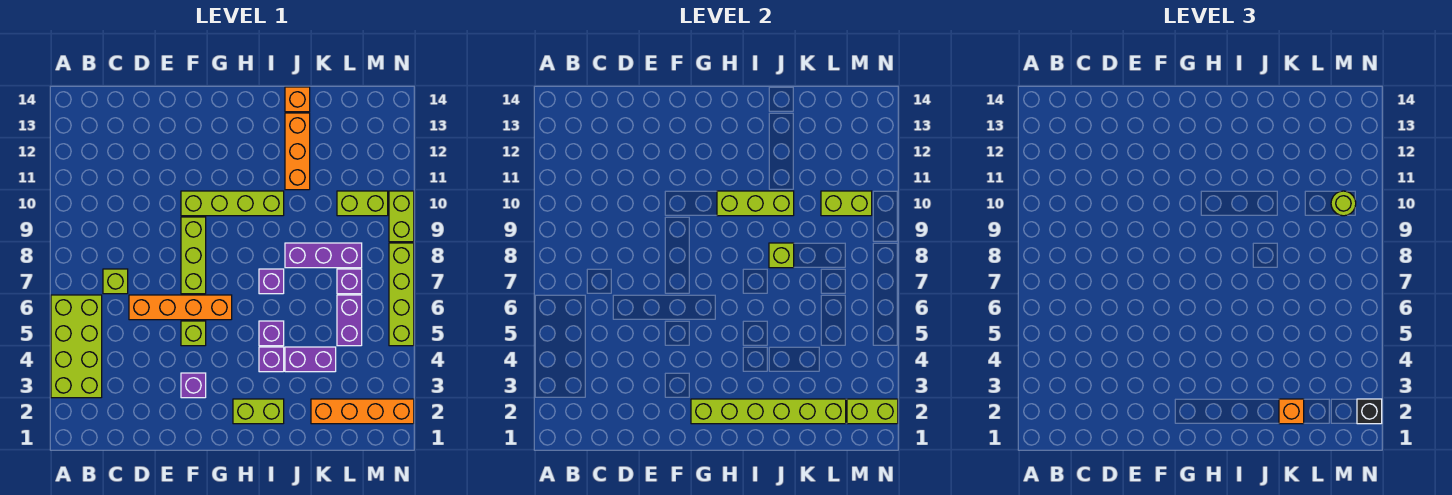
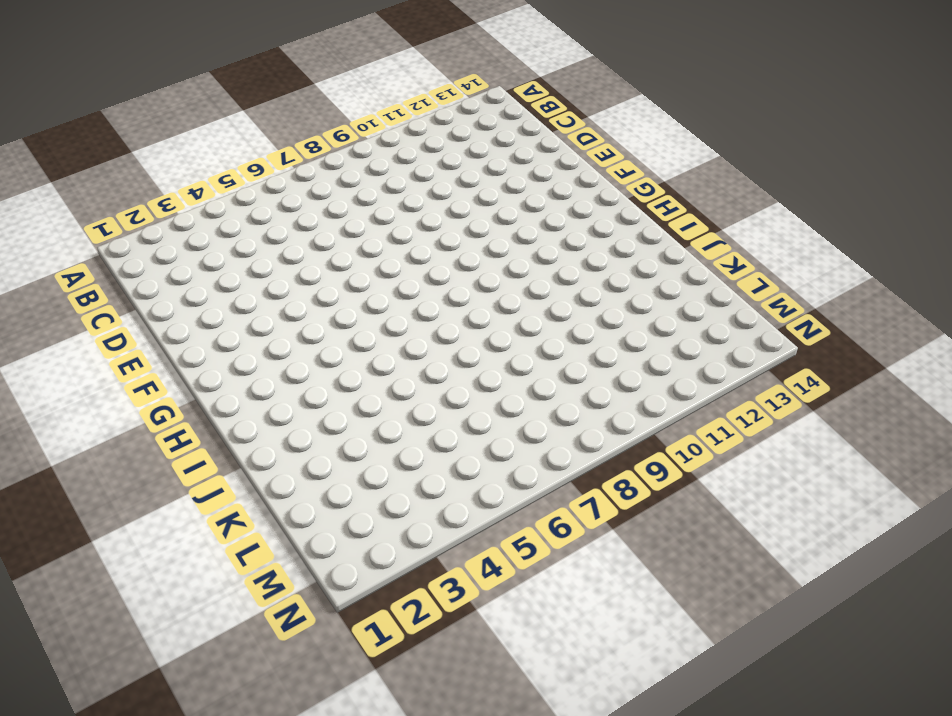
none -> lime brick A3:B6 level 1
none -> lime brick C7 level 1
none -> orange brick D6:G6 level 1

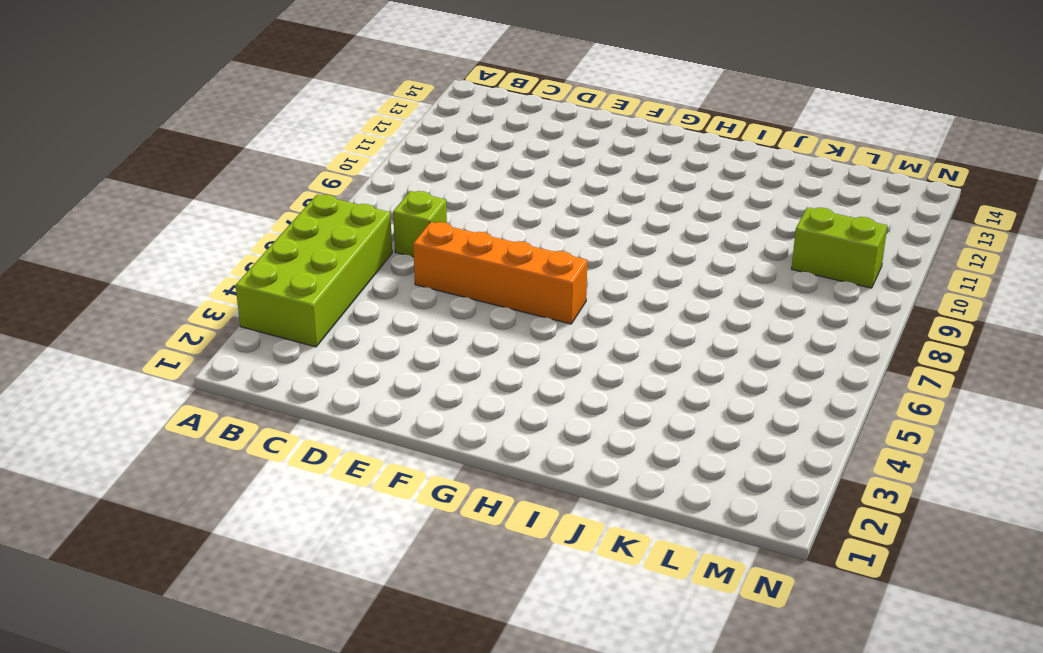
none -> purple brick F3 level 1
none -> lime brick F5 level 1
none -> lime brick F7:F9 level 1

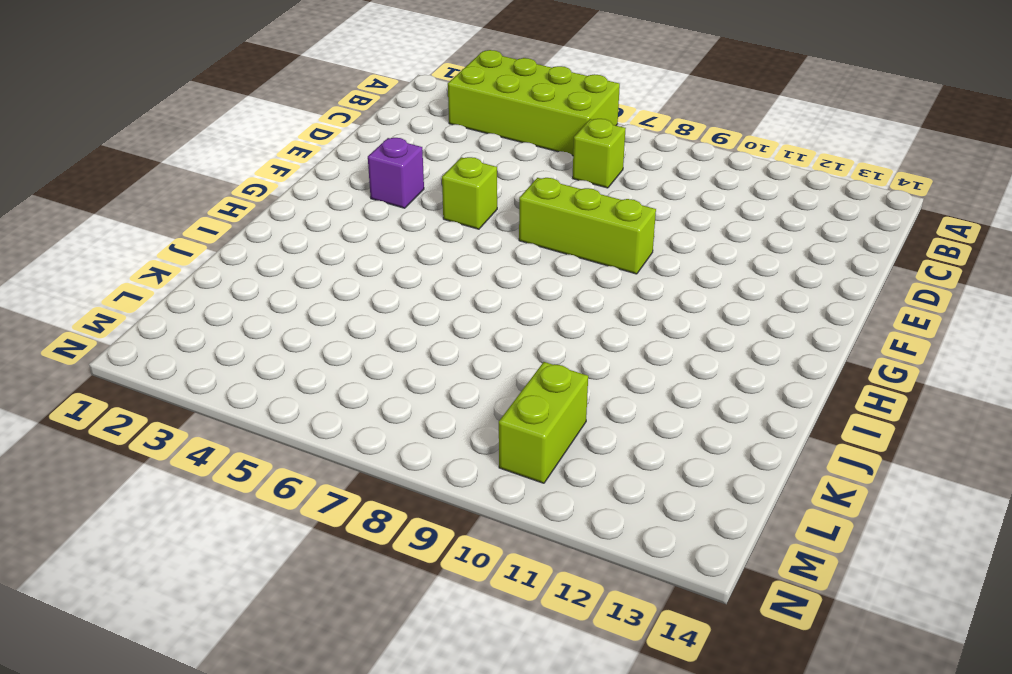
none -> orange brick D6:G6 level 1
none -> lime brick F10:I10 level 1
none -> lime brick H2:I2 level 1

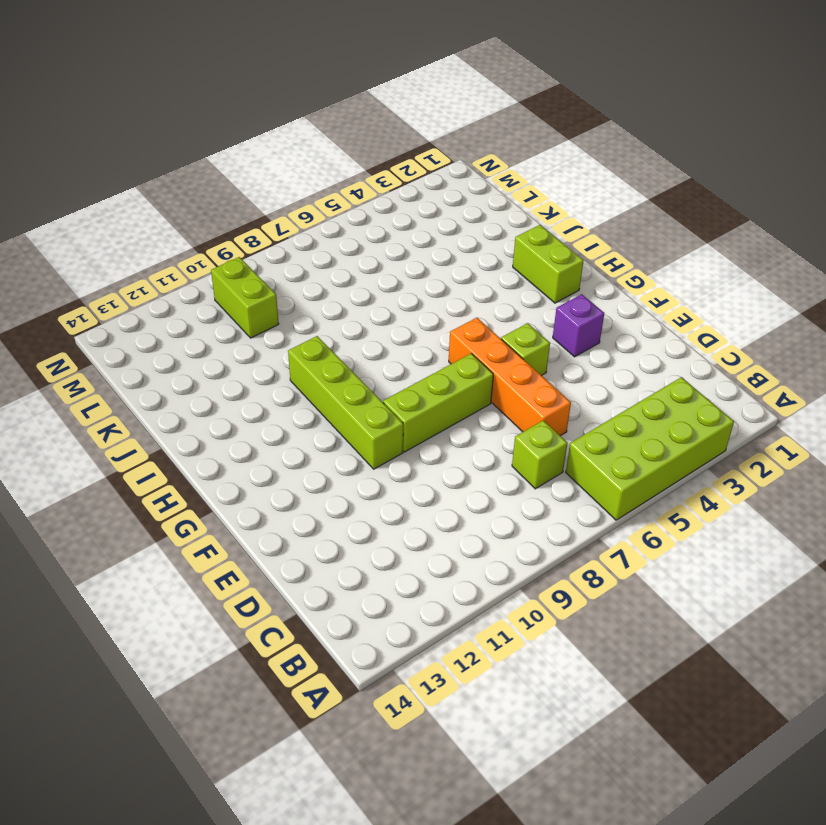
none -> purple brick I4 level 1
none -> purple brick I5 level 1
none -> purple brick I7 level 1

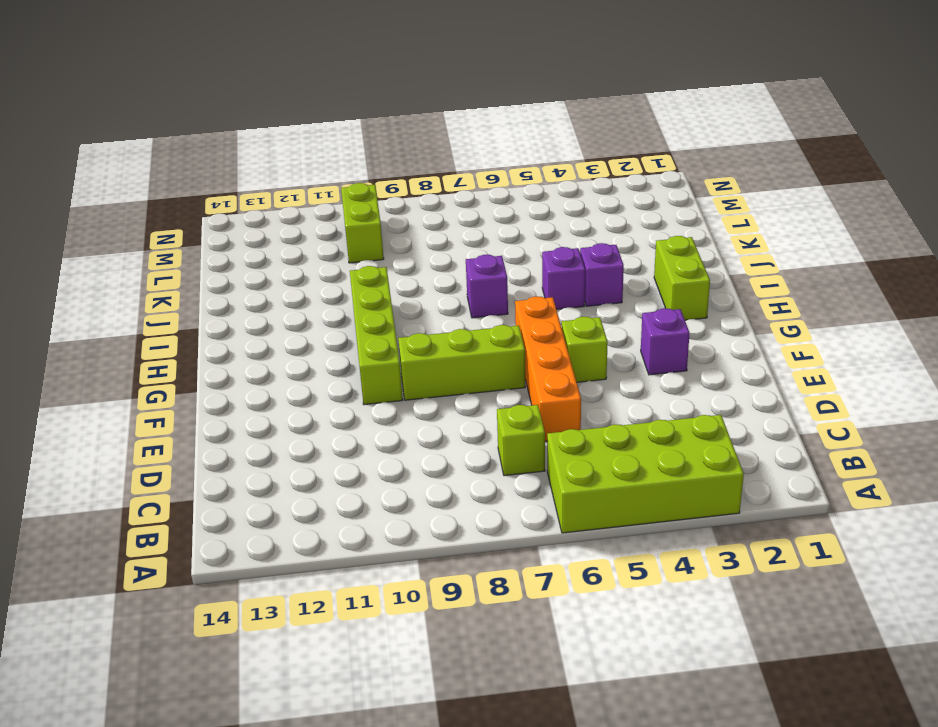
none -> purple brick J4:K4 level 1
none -> purple brick J8:L8 level 1
none -> orange brick J11:J13 level 1

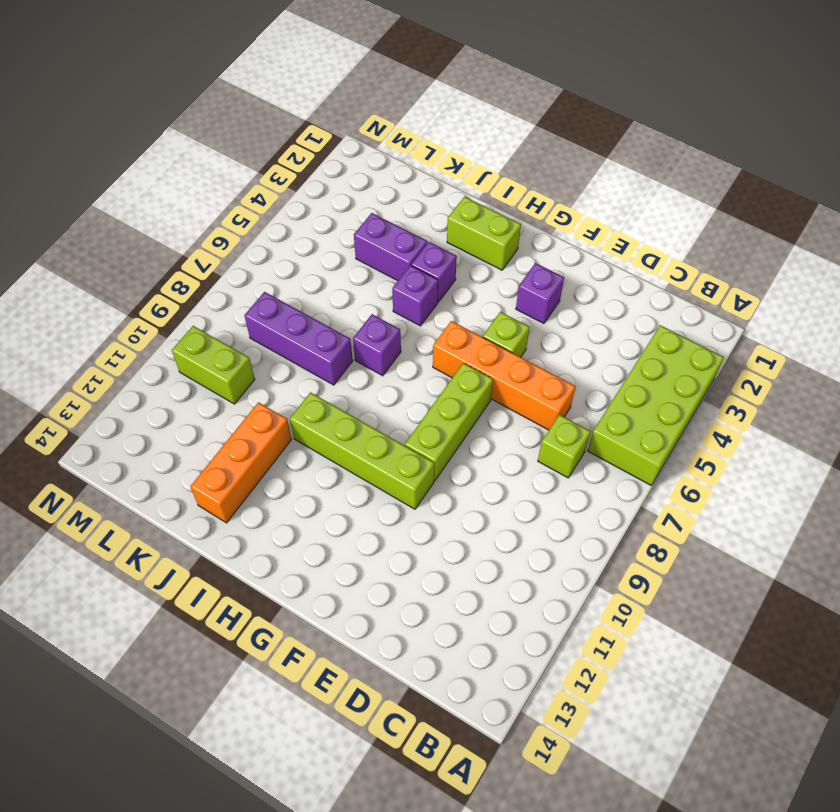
none -> orange brick J14 level 1
none -> orange brick K2:N2 level 1
none -> purple brick L5:L6 level 1

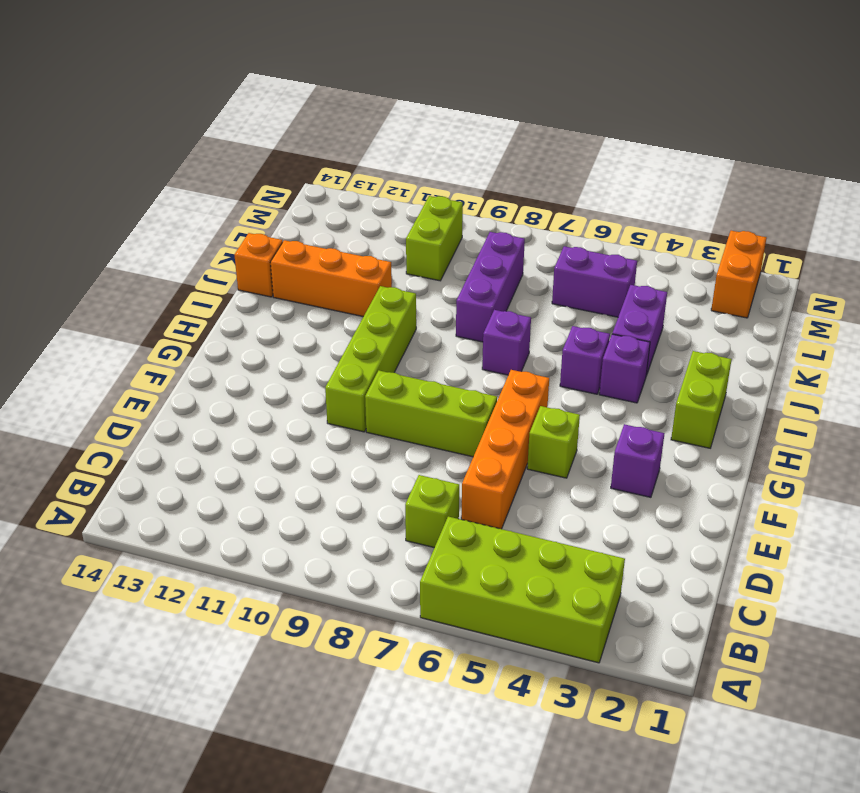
orange brick M2:N2 level 1 -> orange brick K2:N2 level 1
none -> purple brick L7 level 1
none -> lime brick N5:N8 level 1
none -> lime brick N9:N10 level 1

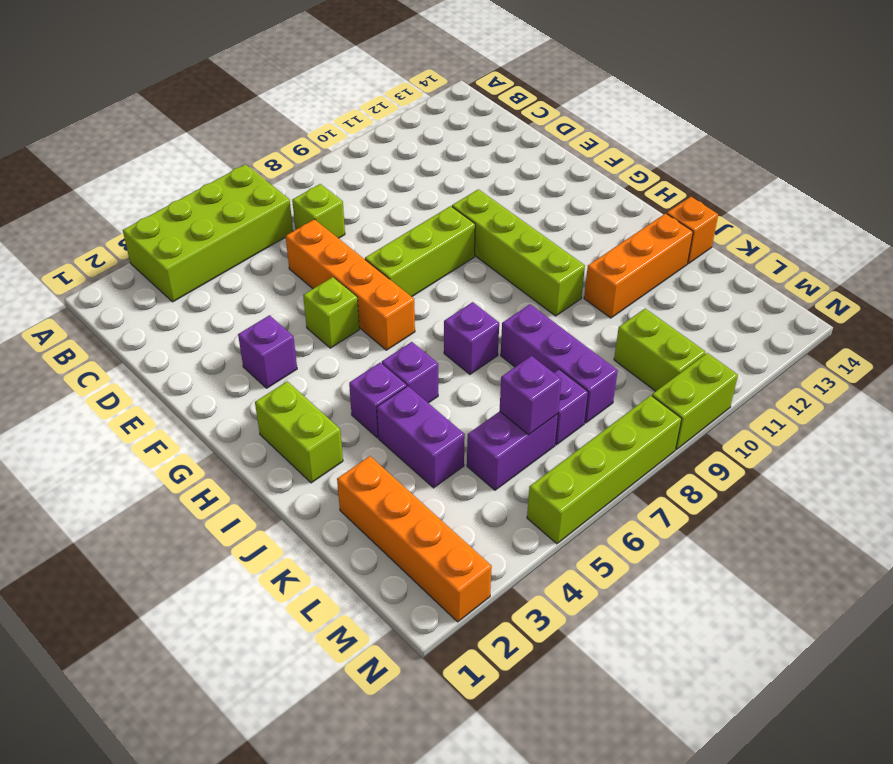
purple brick L6 level 2 -> none
none -> lime brick G2:L2 level 2
none -> lime brick H10:J10 level 2
none -> lime brick J8 level 2

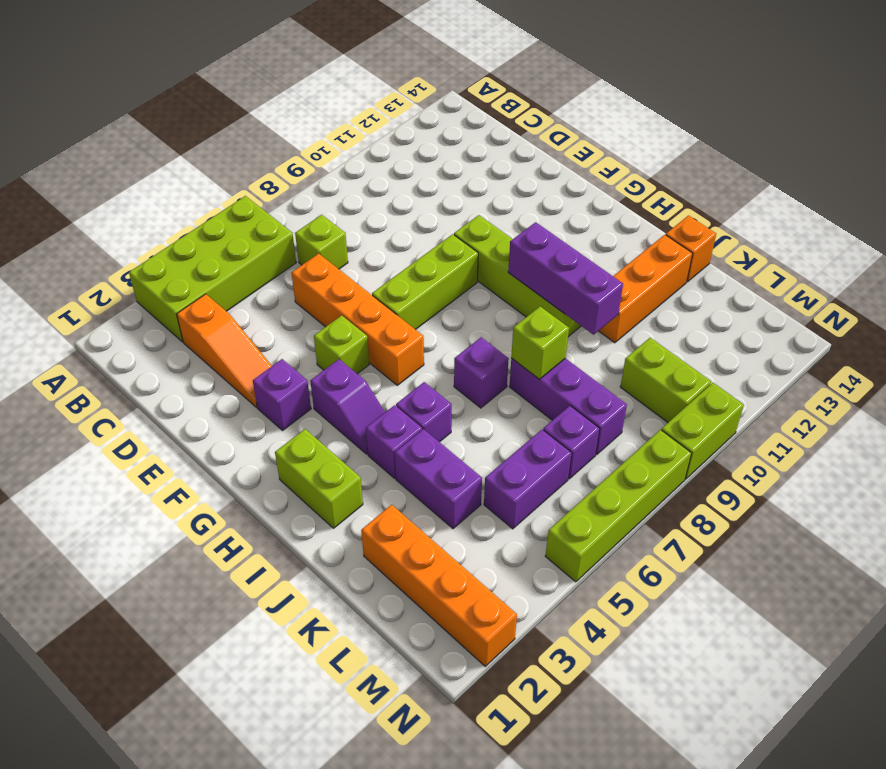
orange slope C3:E3 level 1 top C -> none
purple slope G4:H4 level 1 top G -> none
purple brick H10:J10 level 2 -> lime brick H10:J10 level 2
none -> lime brick G2:L2 level 2
none -> lime brick L10:M10 level 2
none -> lime brick M2:N2 level 2

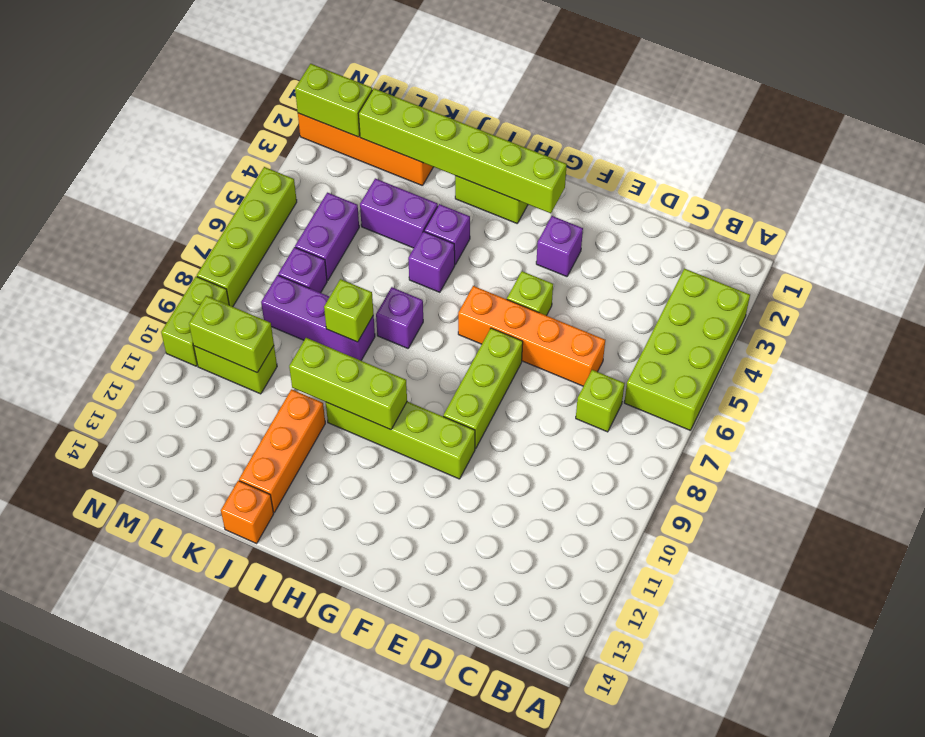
none -> orange brick K2 level 3
none -> lime round brick M10 level 3
none -> black brick N2 level 3

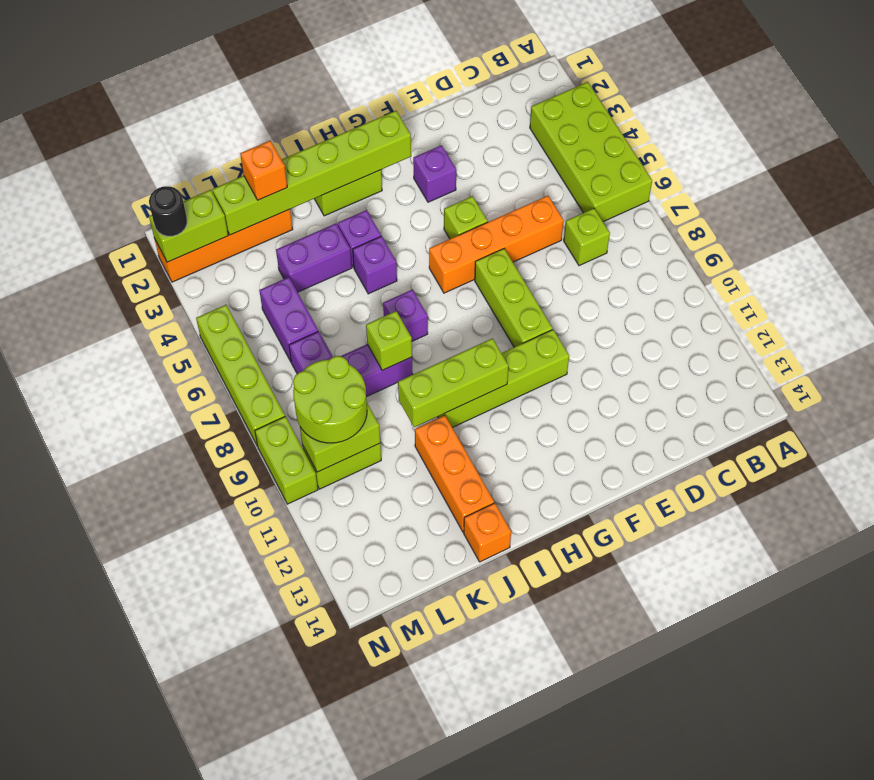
lime round brick L9:M10 level 3 -> lime round brick M10 level 3
black round brick N2 level 3 -> black brick N2 level 3

